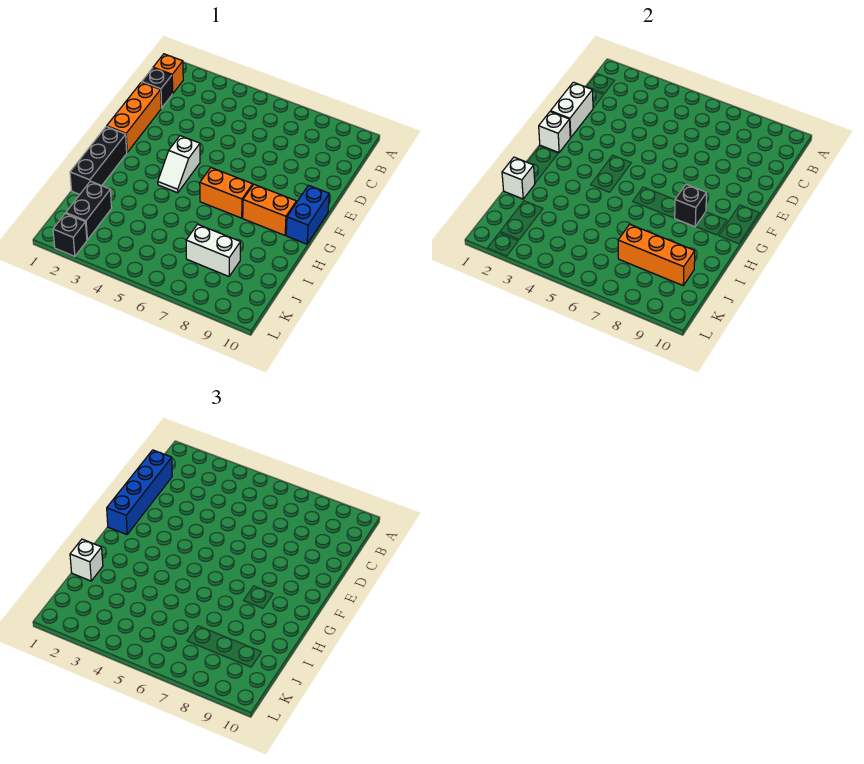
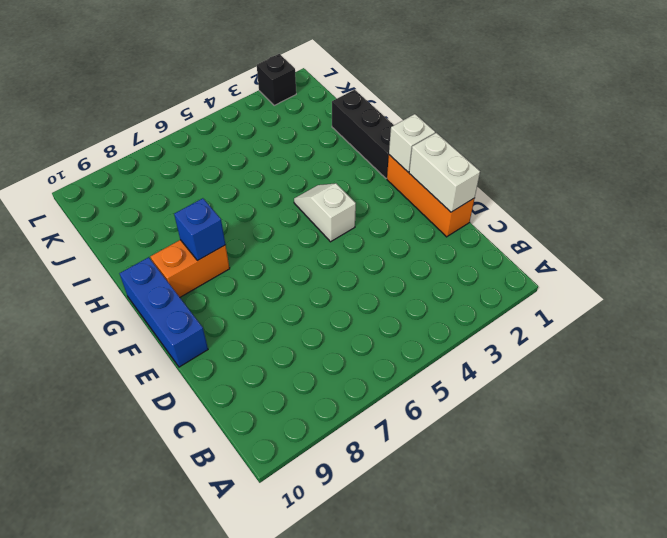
blue brick E10:G10 level 1 -> blue brick F10:G10 level 1
blue brick G8 level 2 -> black brick G8 level 2
none -> orange brick B1 level 1
none -> black brick C1 level 1
none -> orange brick G6:G7 level 1

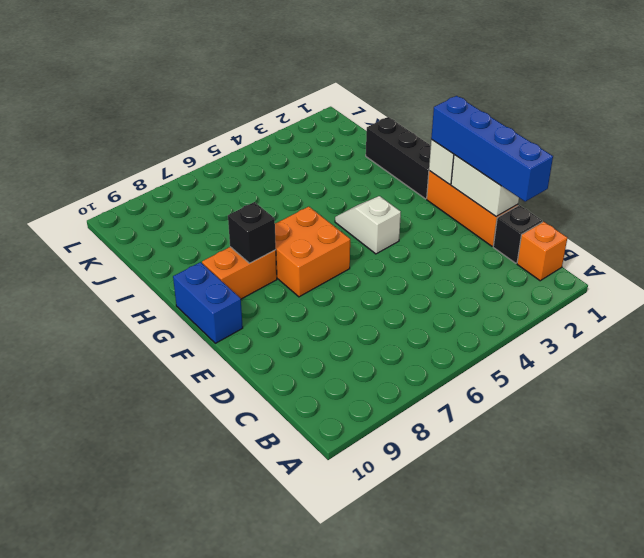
orange brick F6:G7 level 1 -> orange brick G6:G7 level 1
none -> black brick J2:K2 level 1
none -> white brick J7:J8 level 1
none -> black brick L2 level 1

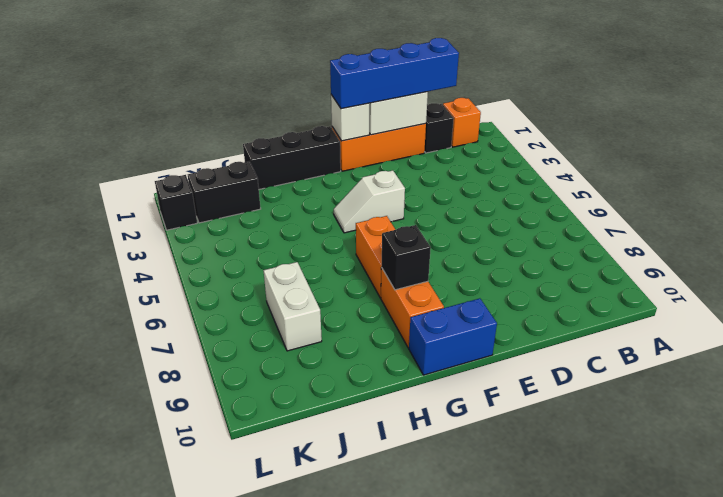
none -> white brick I1 level 2
none -> orange brick J7:J9 level 2
none -> white brick I1 level 3

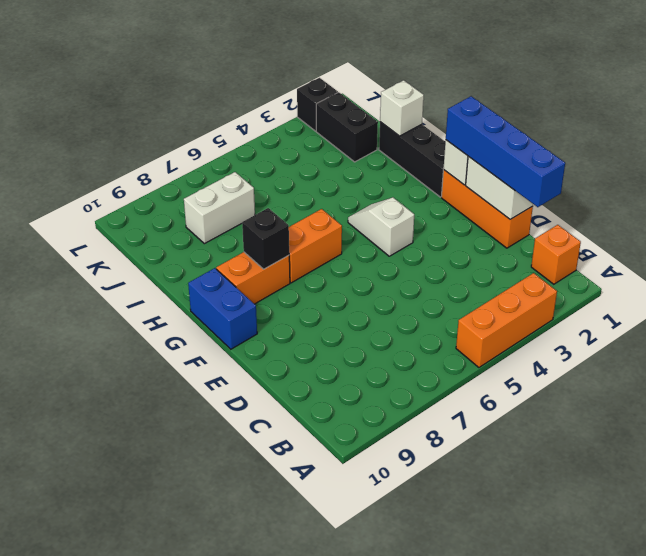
orange brick A3:A5 level 1 -> orange brick J7:J9 level 2
none -> black brick C1 level 1
none -> white brick I1 level 3

